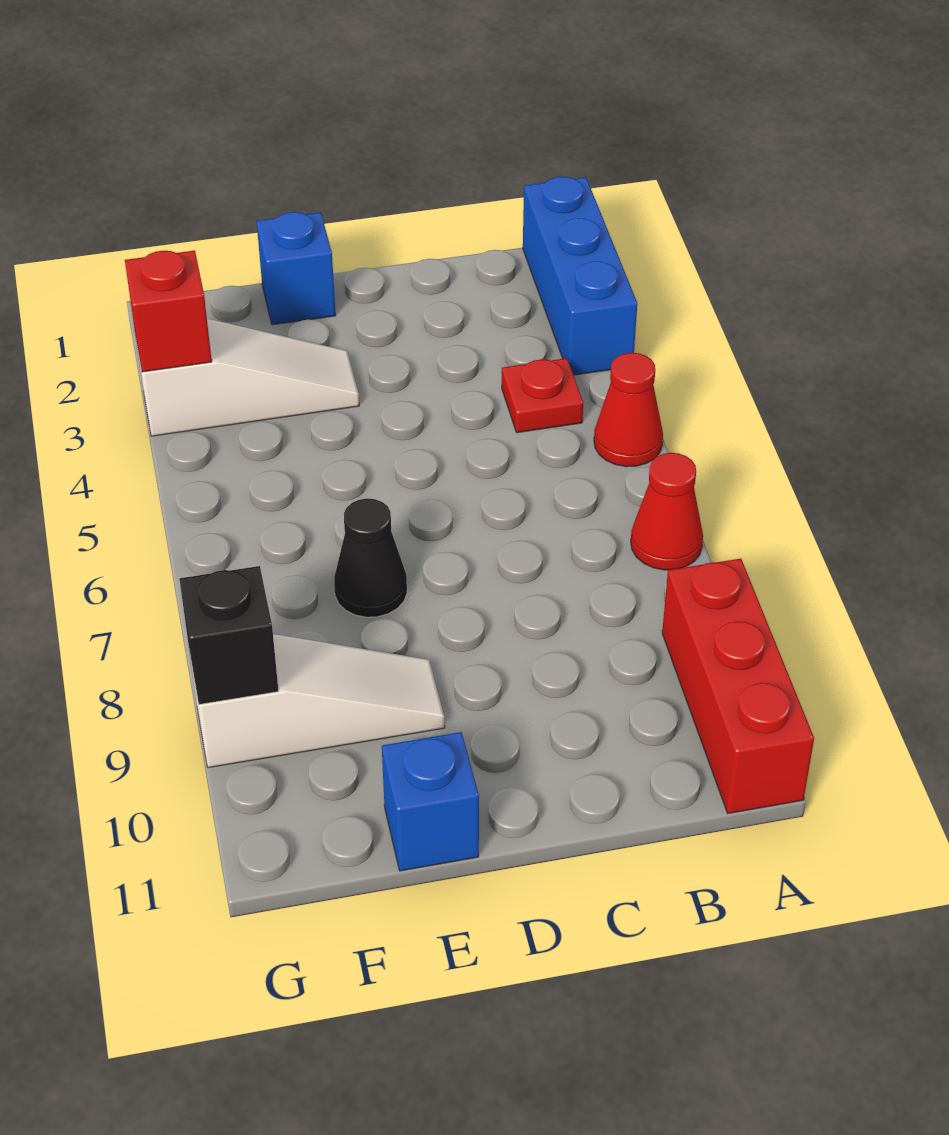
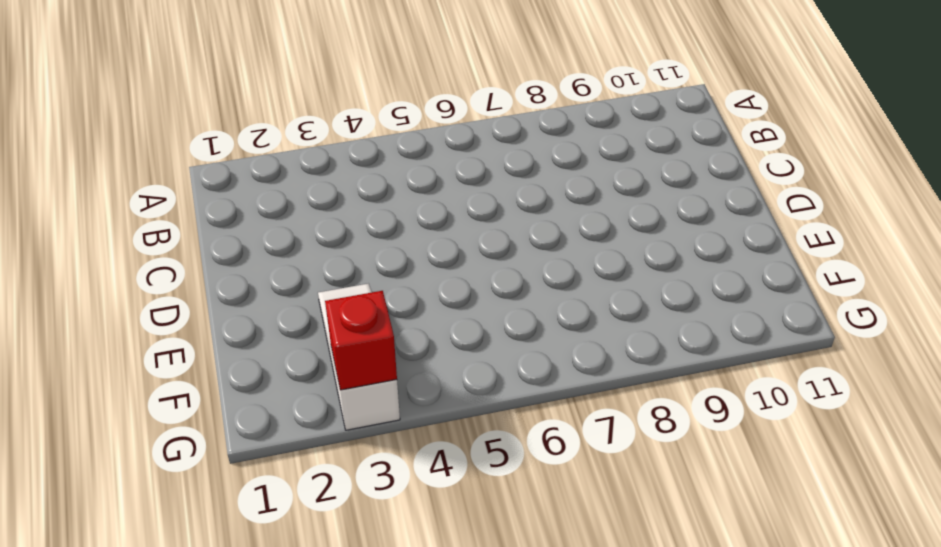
none -> blue brick A1:A3 level 1
none -> red cone A5 level 1
none -> red cone A7 level 1

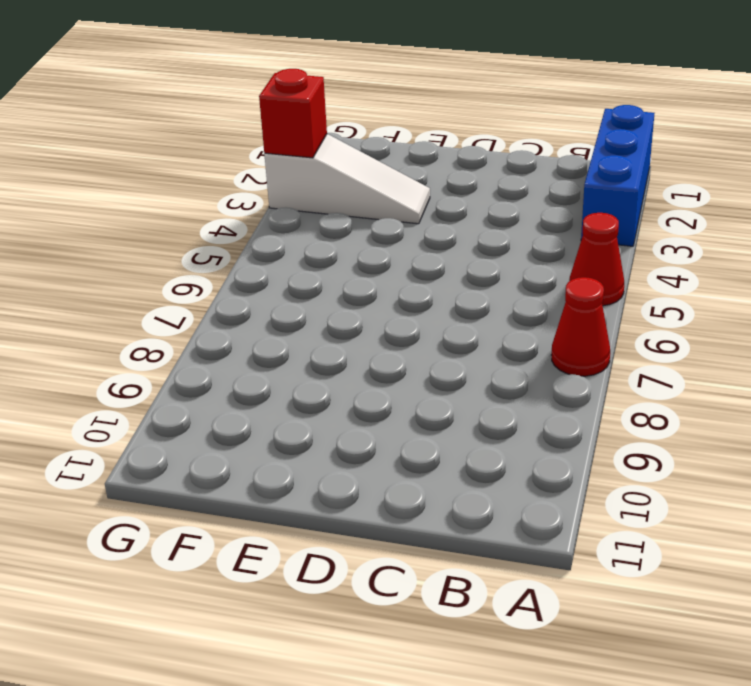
none -> red brick A9:A11 level 1
none -> red plate B4 level 1
none -> blue brick E1 level 1

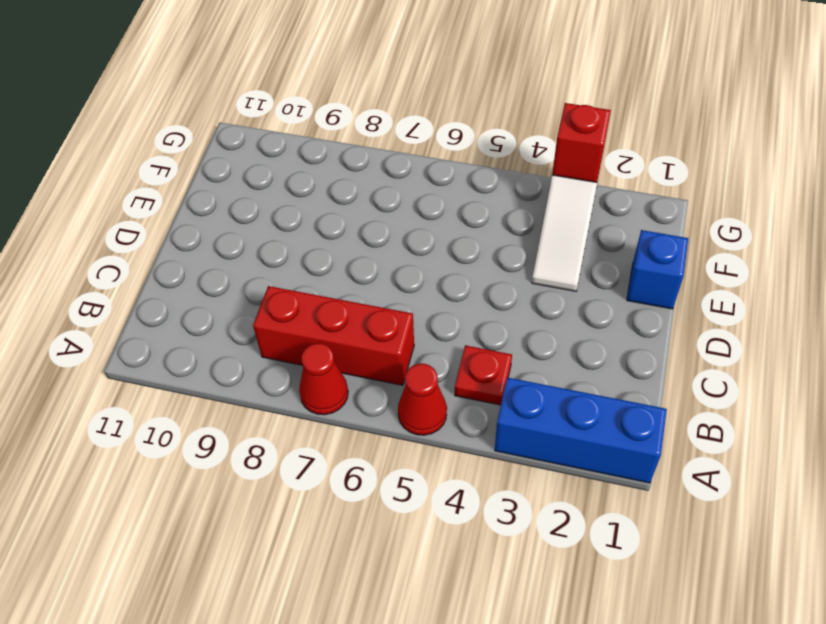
red brick B6:B8 level 1 -> red brick A9:A11 level 1
none -> black cone E7 level 1
none -> white slope E9:G9 level 1 top G
none -> blue brick E11 level 1

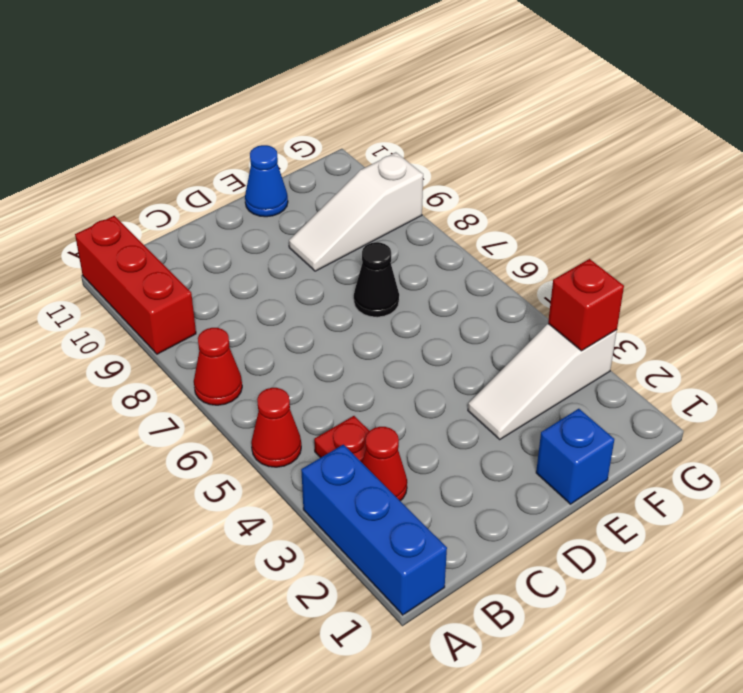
red cone B3 level 1 -> none
blue cone E11 level 1 -> blue brick E11 level 1
none -> black brick G9 level 2

